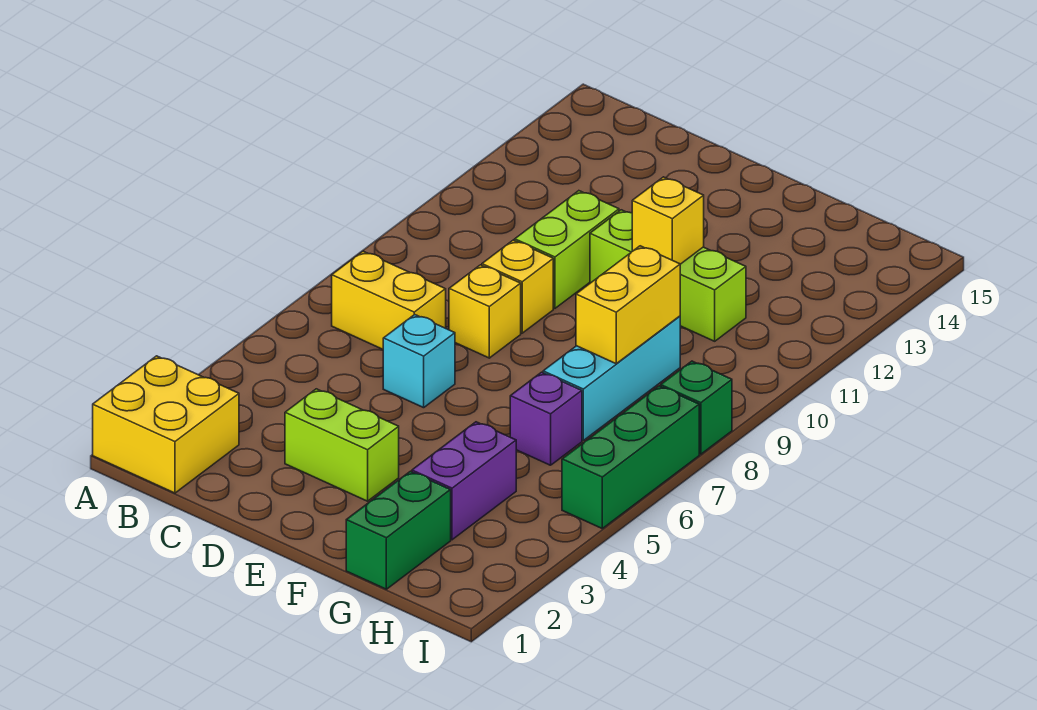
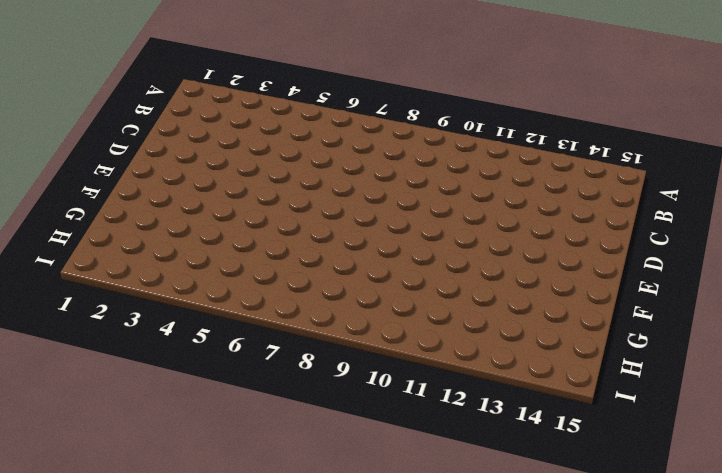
none -> yellow brick A1:B2 level 1
none -> yellow brick B7:C7 level 1
none -> lime brick D3:E3 level 1

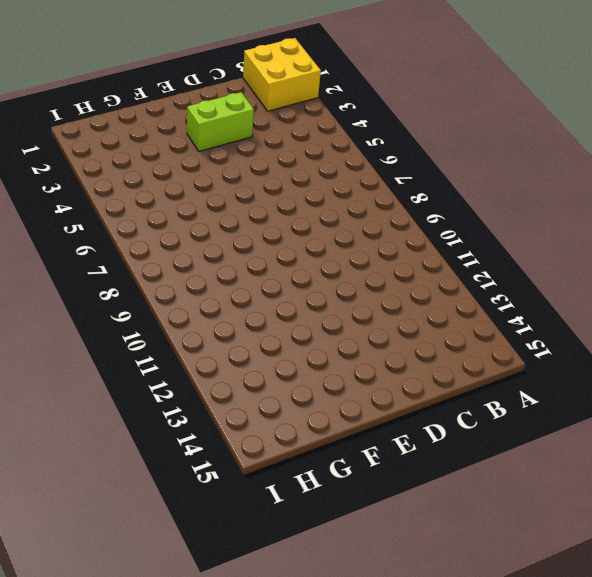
none -> yellow brick B7:C7 level 1
none -> cyan brick D6 level 1
none -> yellow brick D8 level 1

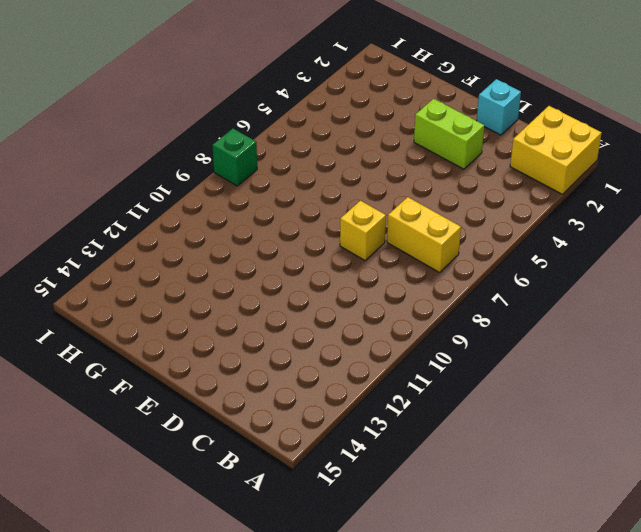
cyan brick D1 level 1 -> cyan brick D6 level 1
none -> yellow brick D9 level 1
none -> lime brick D10:D11 level 1
none -> lime brick E11:G11 level 1

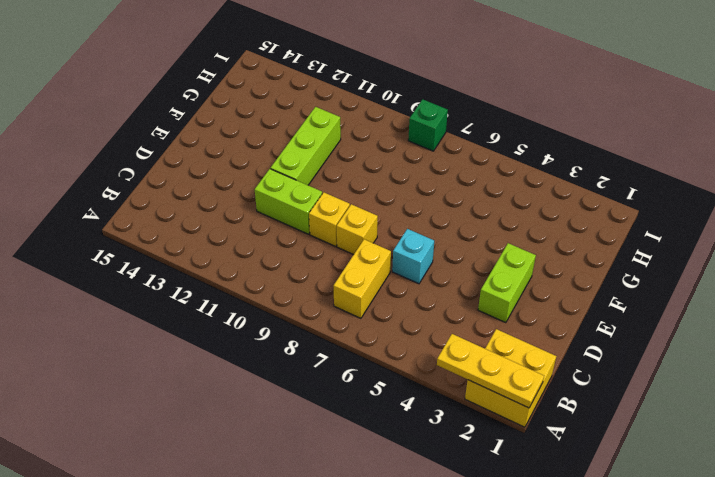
yellow plate A1:A3 level 2 -> none
none -> green brick G1:G2 level 1
none -> purple brick G3:G4 level 1
none -> purple brick G6 level 1

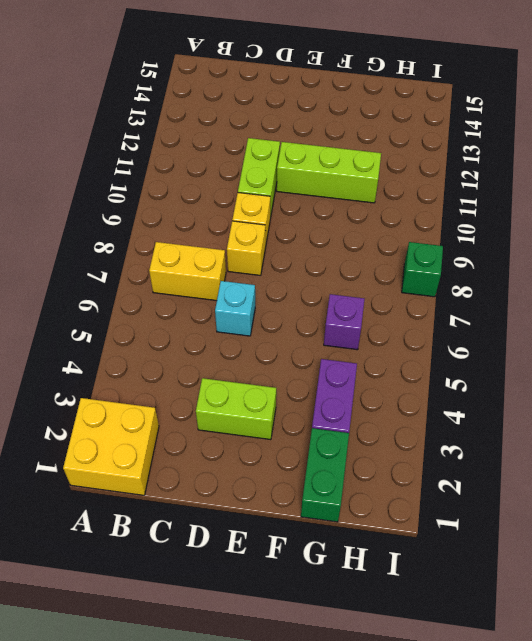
none -> cyan brick G7:G9 level 1
none -> green brick I5:I7 level 1
none -> yellow brick F11 level 2

